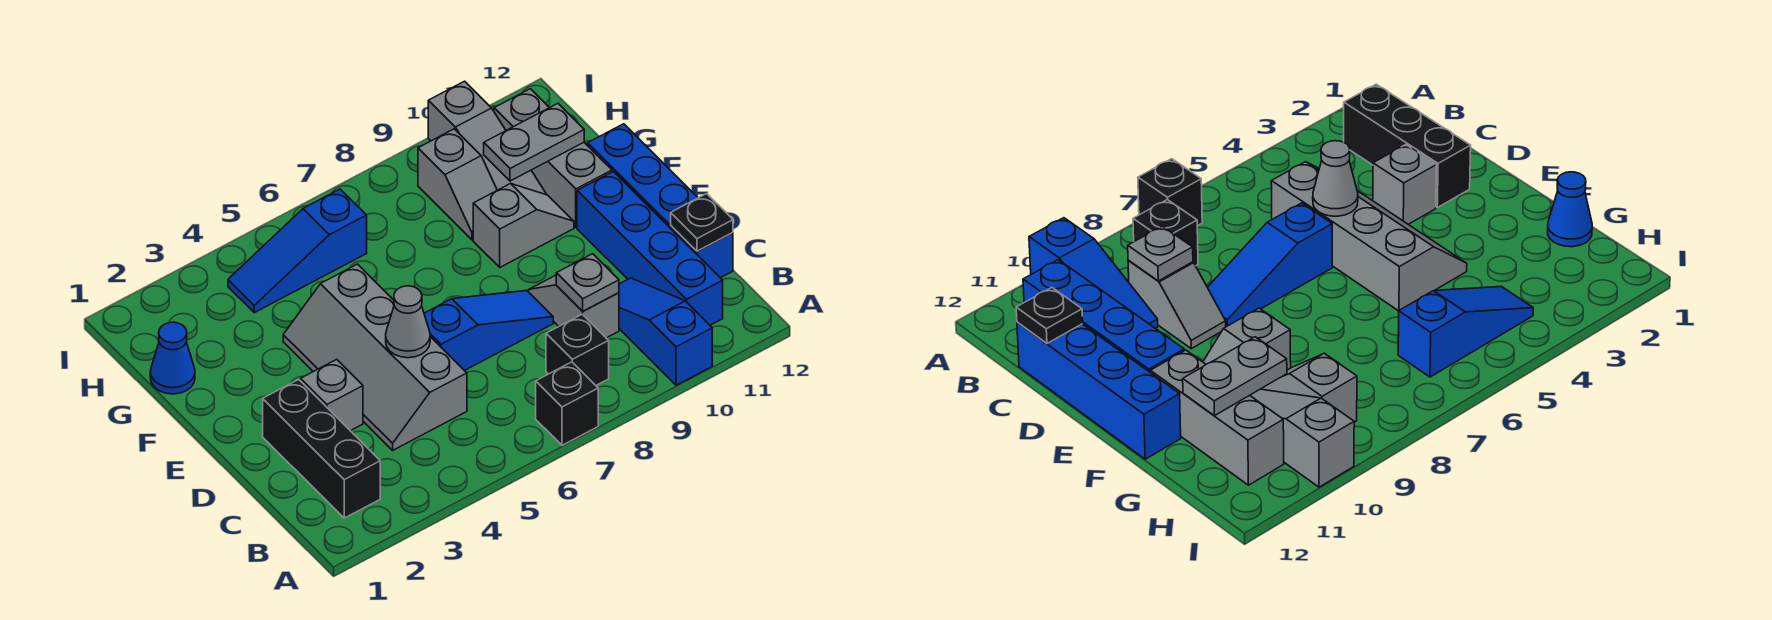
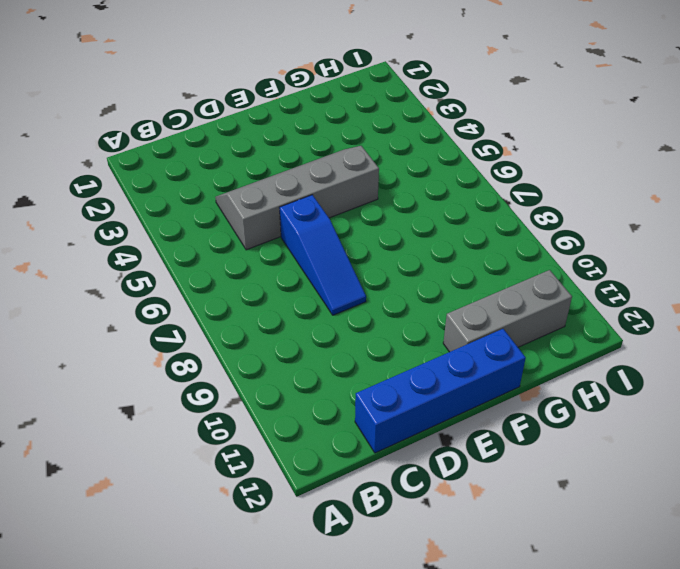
none -> black brick A7 level 1
none -> blue slope A10:C10 level 1 top A
none -> black brick B2:D2 level 1

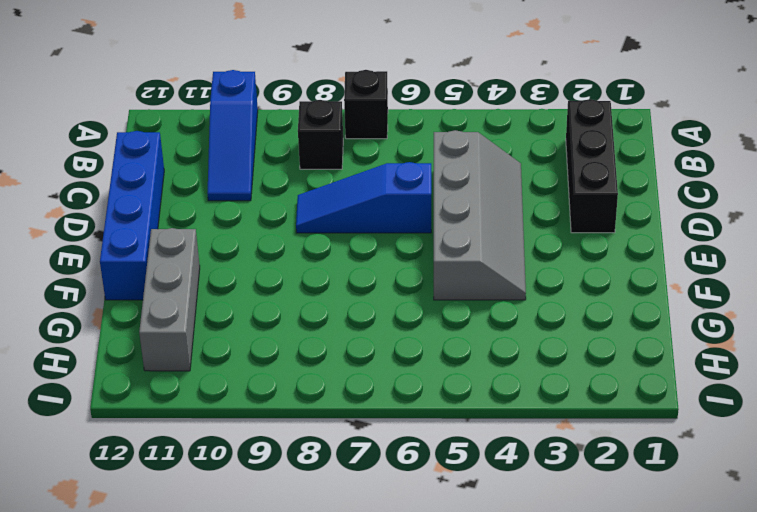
none -> blue brick B11:E11 level 1
none -> grey slope C9:D9 level 1 top C
none -> grey brick D3 level 1

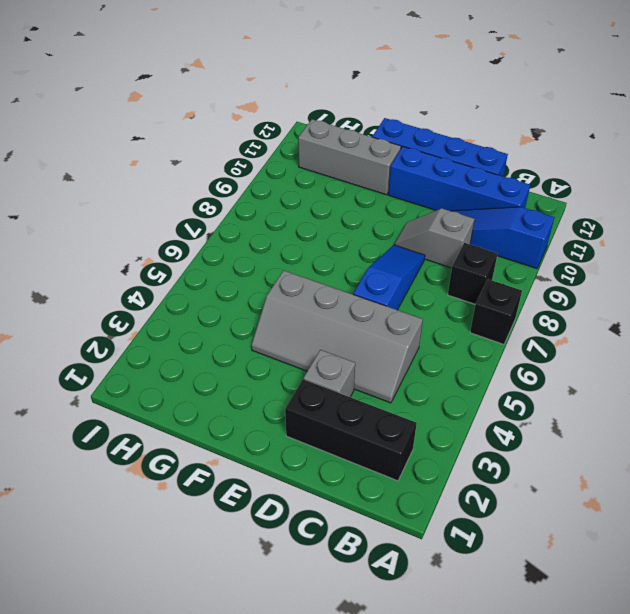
none -> grey slope F9:F10 level 1 top 9
none -> blue cone G1 level 1
none -> grey slope G9:H9 level 1 top H

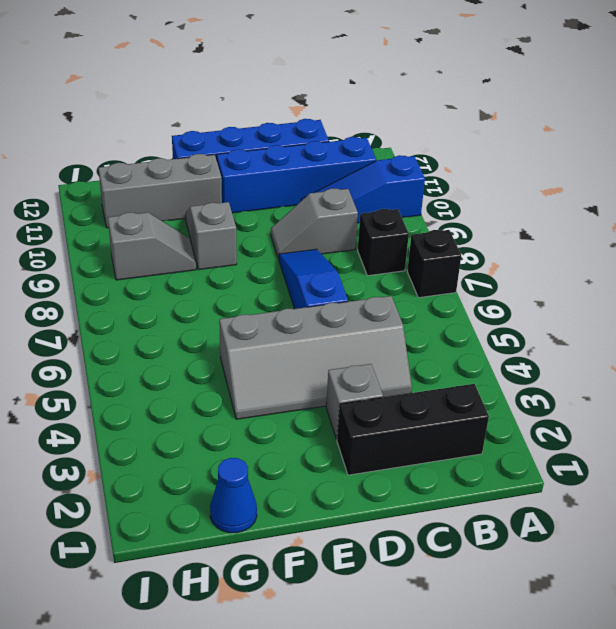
none -> grey slope G10:I10 level 1 top I
none -> blue slope H4:H6 level 1 top 6
none -> grey plate C9 level 2

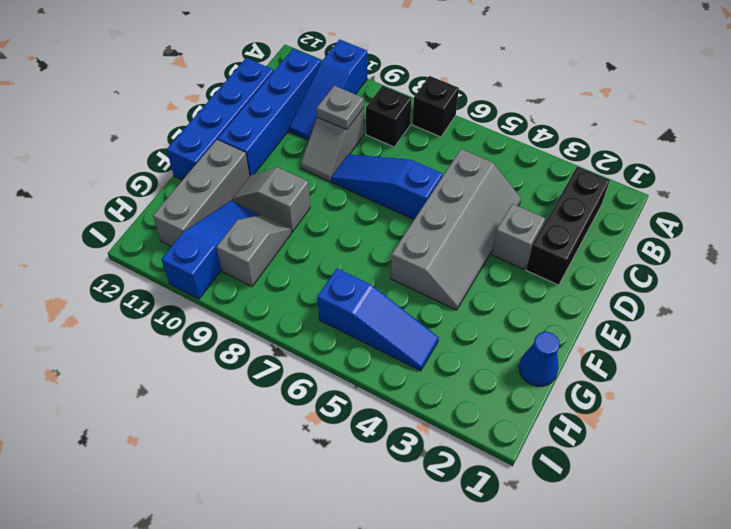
blue slope G10:I10 level 1 top I -> grey slope G10:I10 level 1 top I
none -> black plate C12 level 2
none -> grey cone D5 level 2
none -> grey plate G10:G11 level 2

